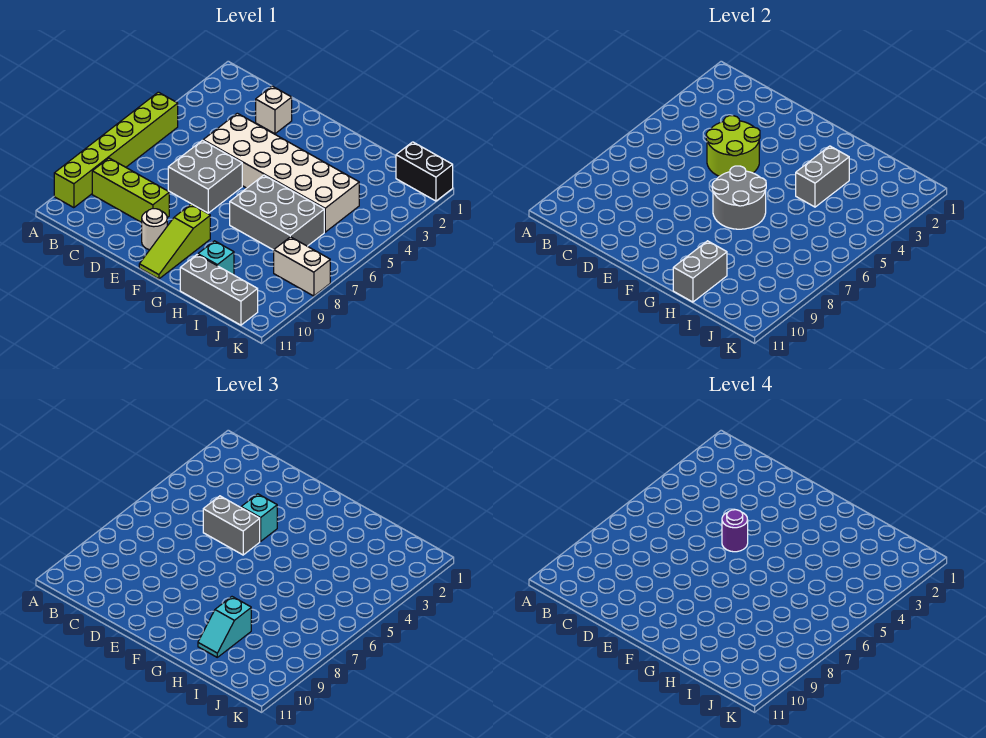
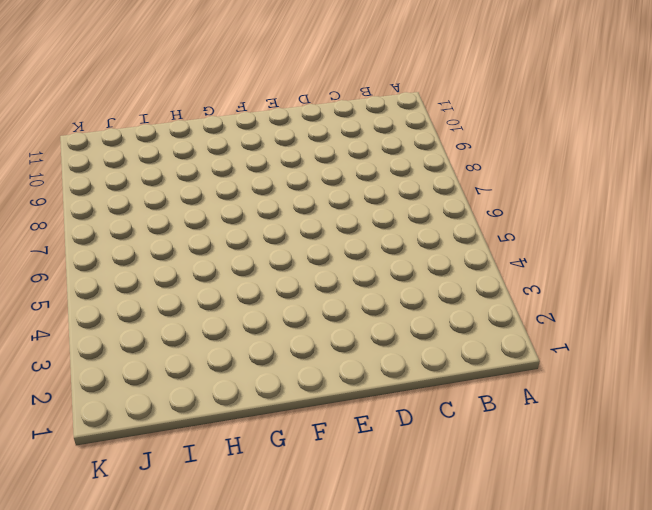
none -> lime brick A5:A10 level 1
none -> lime brick B9:D9 level 1
none -> white brick D2 level 1

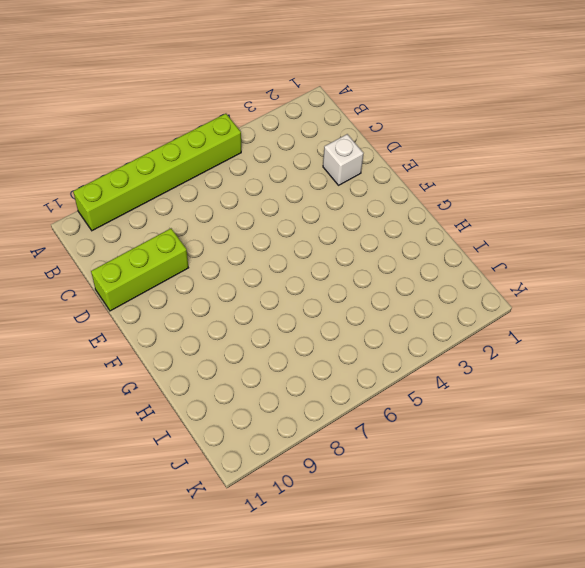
lime brick D9:D11 level 1 -> lime brick B9:D9 level 1
none -> white brick D4:I5 level 1
none -> grey brick D6:E7 level 1
none -> white round brick E10 level 1

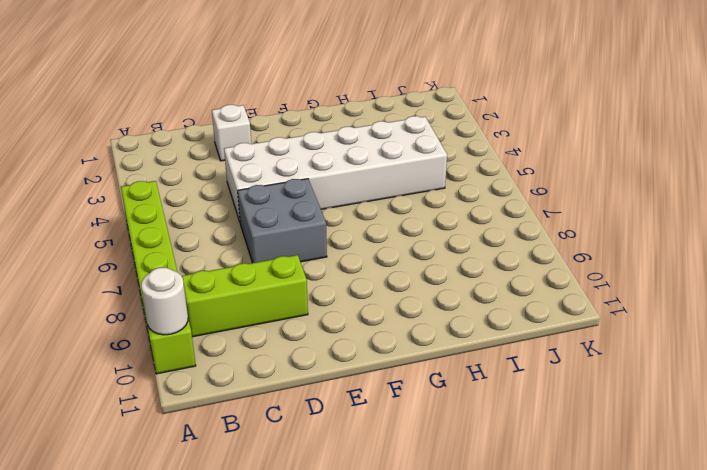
white round brick A10 level 2 -> white round brick E10 level 1
none -> lime slope F9:F11 level 1 top 9
none -> grey brick G6:I7 level 1
none -> cyan brick H10 level 1

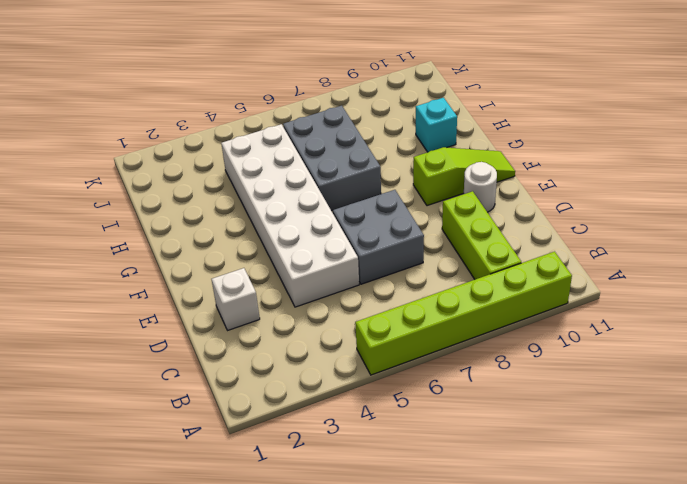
none -> grey brick H11:J11 level 1
none -> black brick J1:K1 level 1
none -> white brick J8:K8 level 1

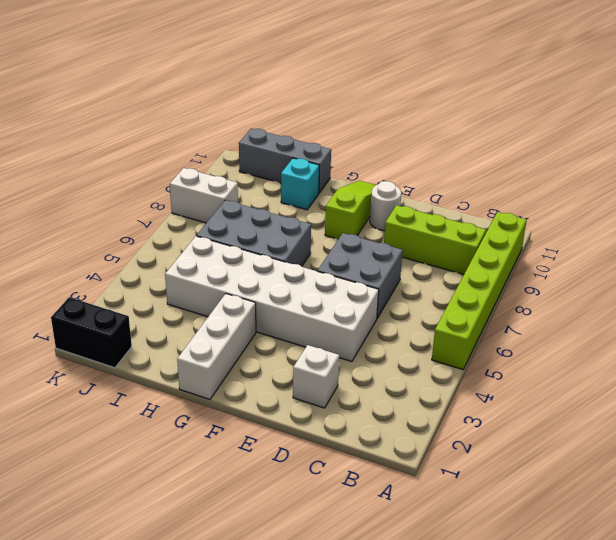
white brick G1:G3 level 1 -> none
none -> lime round brick D4:E5 level 2
none -> grey round brick F6:G7 level 2
none -> grey brick H3:H4 level 2

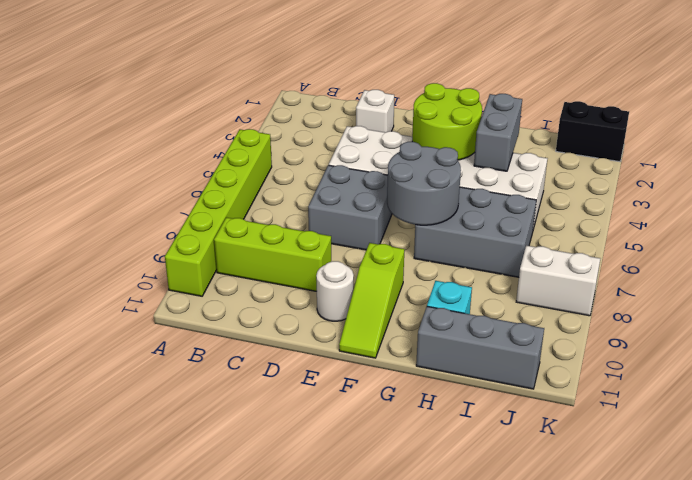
lime round brick F3:G4 level 2 -> lime round brick D4:E5 level 2
none -> grey brick H10:H11 level 2
none -> grey brick D5:E5 level 3
none -> cyan brick E4 level 3

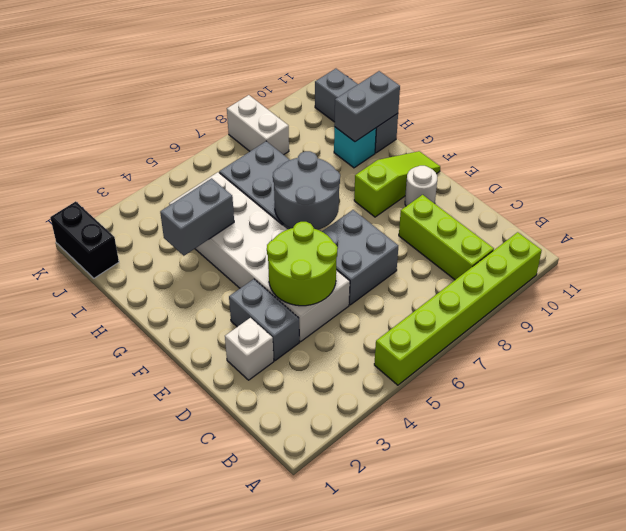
grey brick D3:E3 level 1 -> grey brick D5:E5 level 3
none -> cyan brick E4 level 3
none -> cyan slope H9:H10 level 3 top 9
none -> purple round brick E5 level 4

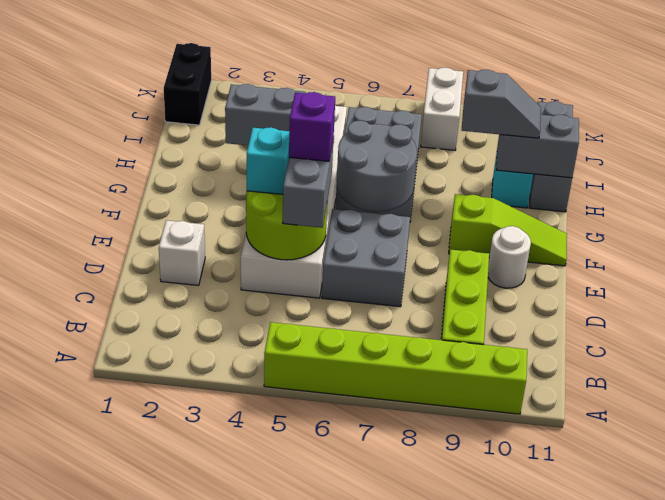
purple brick E5 level 4 -> purple round brick E5 level 4
grey slope H9:H10 level 3 top 9 -> cyan slope H9:H10 level 3 top 9

